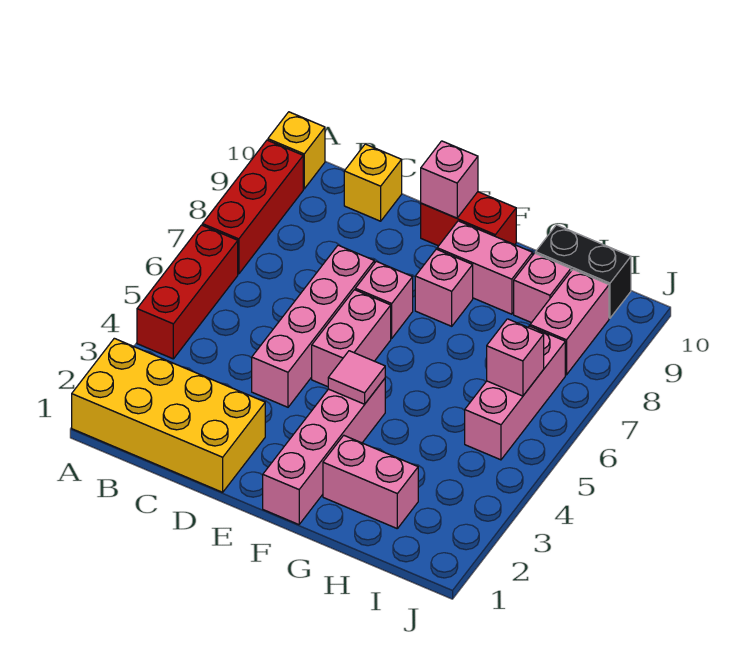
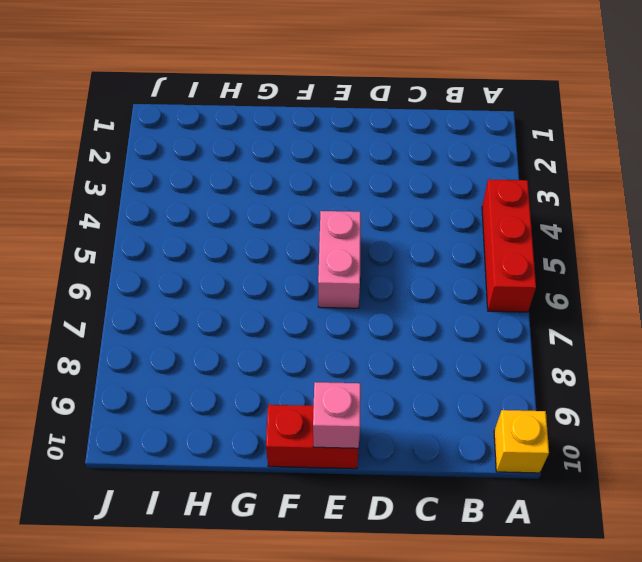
none -> yellow brick A1:D2 level 1
none -> red brick A7:A9 level 1
none -> yellow brick C10 level 1

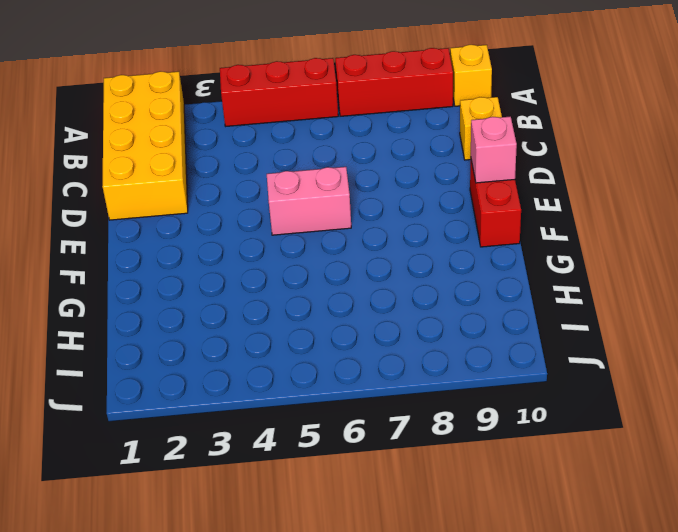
none -> pink brick D4:D7 level 1
none -> pink brick E7 level 1
none -> pink brick F1:F4 level 1

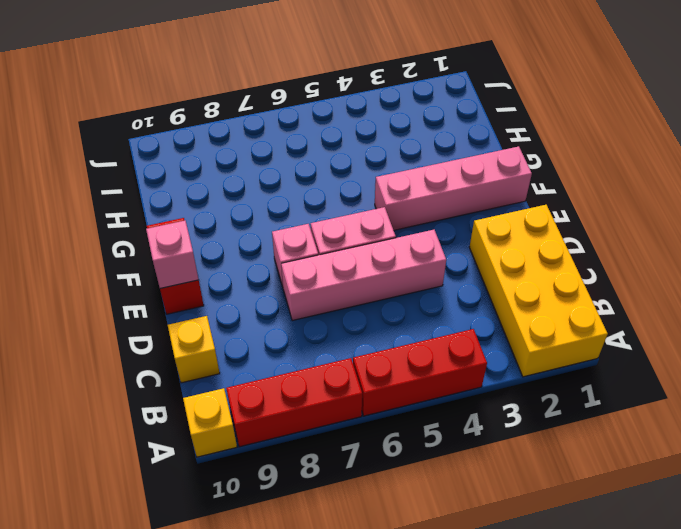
none -> pink brick F8 level 1
none -> pink brick F9:G9 level 1
none -> pink brick G2:H2 level 1

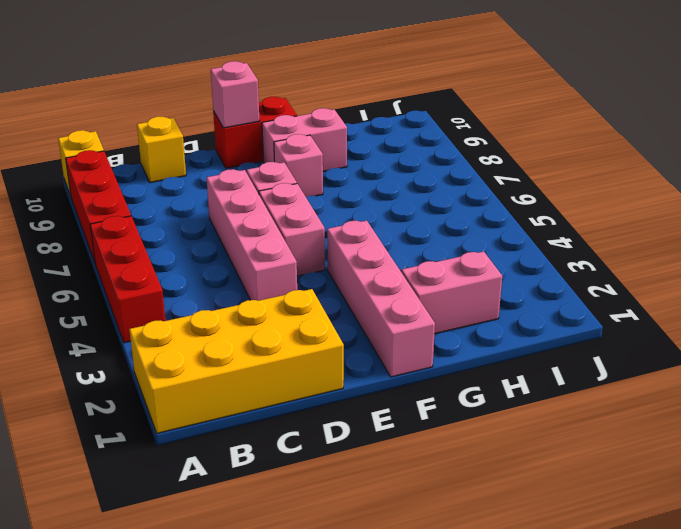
none -> pink brick H9 level 1
none -> black brick H10:I10 level 1
none -> pink brick I5:I7 level 1

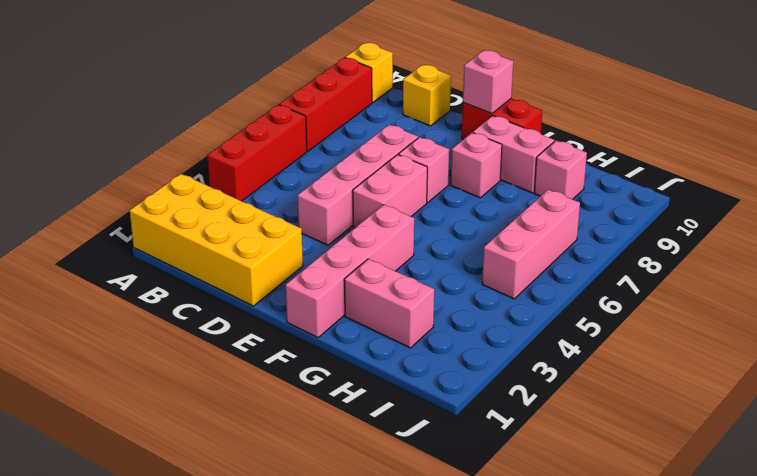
none -> black brick H10:I10 level 1
none -> pink brick I8:I9 level 1
none -> pink tile F4 level 2

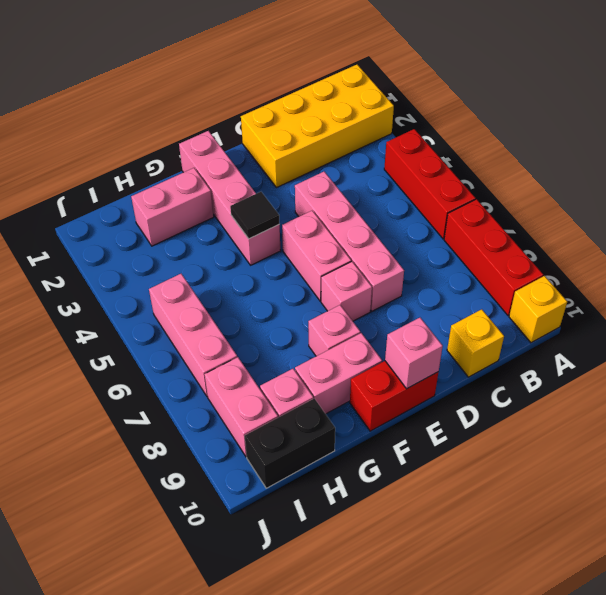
black tile F4 level 2 -> pink tile F4 level 2
none -> pink brick I6 level 2

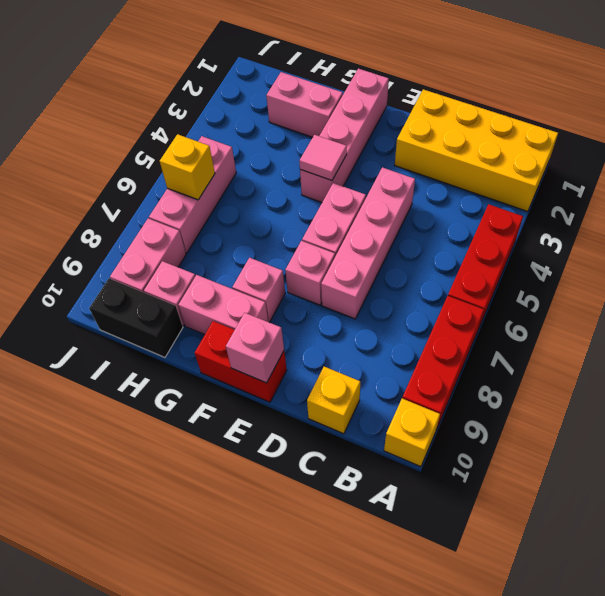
yellow brick I6 level 2 -> pink brick I6 level 2

